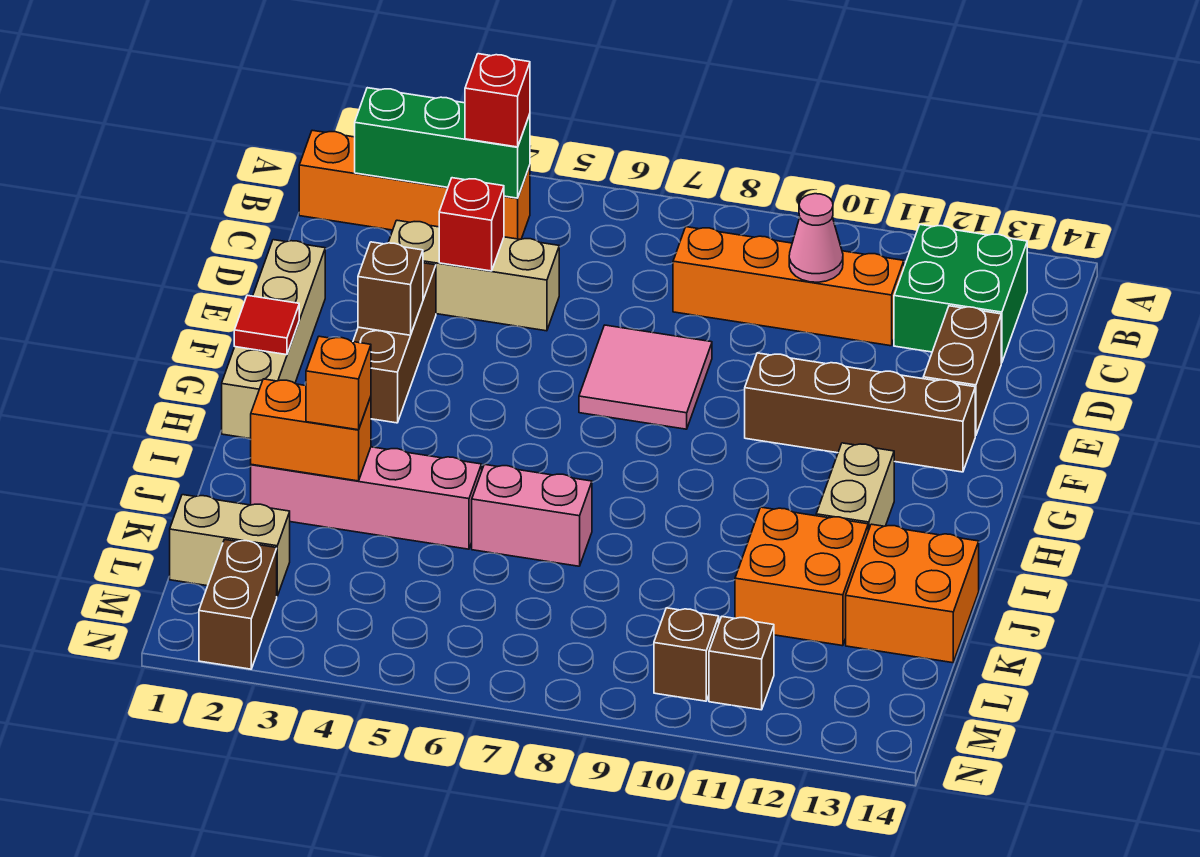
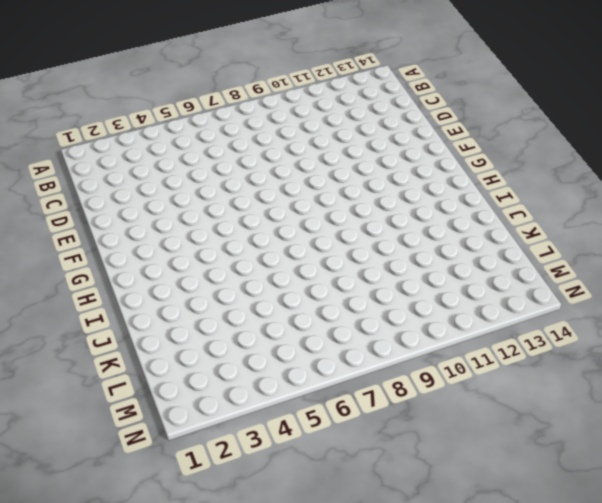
none -> orange brick B1:B4 level 1
none -> green brick B12:C13 level 1
none -> orange brick C8:C11 level 1

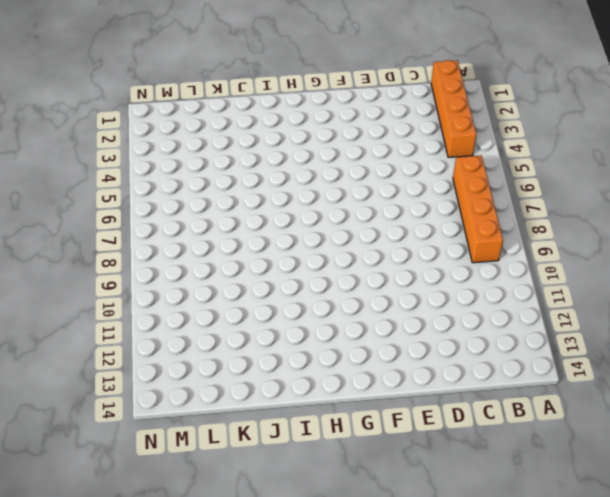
orange brick B6:B9 level 1 -> orange brick C8:C11 level 1
none -> green brick B12:C13 level 1
none -> tan brick D3:D5 level 1
none -> brown brick D13:E13 level 1

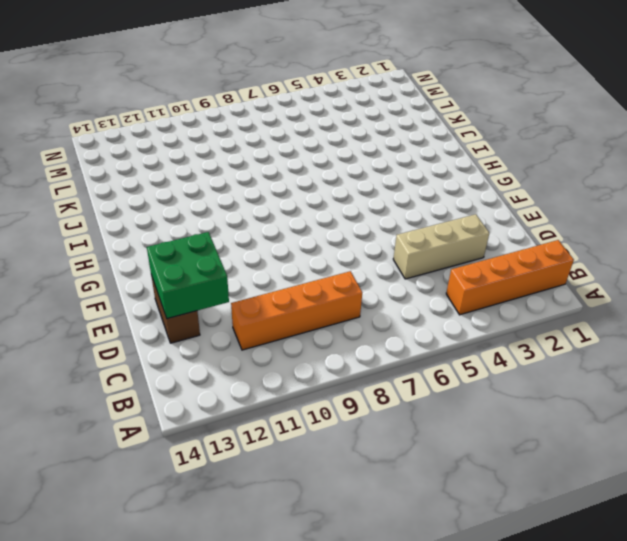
green brick D12:E13 level 2 -> green brick B12:C13 level 1
none -> tan brick E1:H1 level 1
none -> brown brick E3:G3 level 1
none -> pink tile E7:F8 level 1

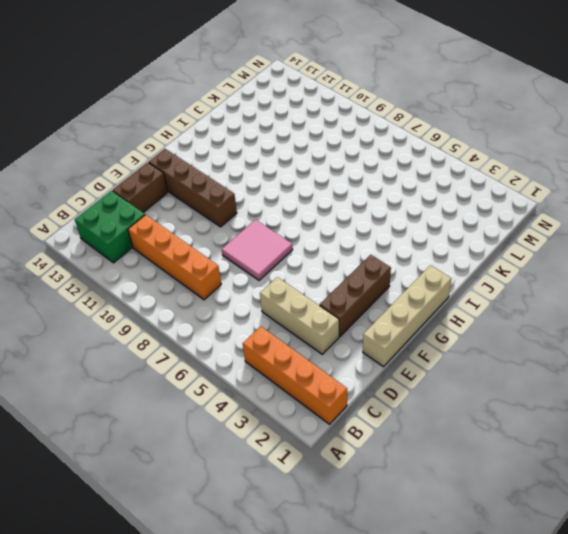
none -> tan brick H12:I12 level 1
none -> pink brick J2:J5 level 1
none -> pink brick J6:J7 level 1

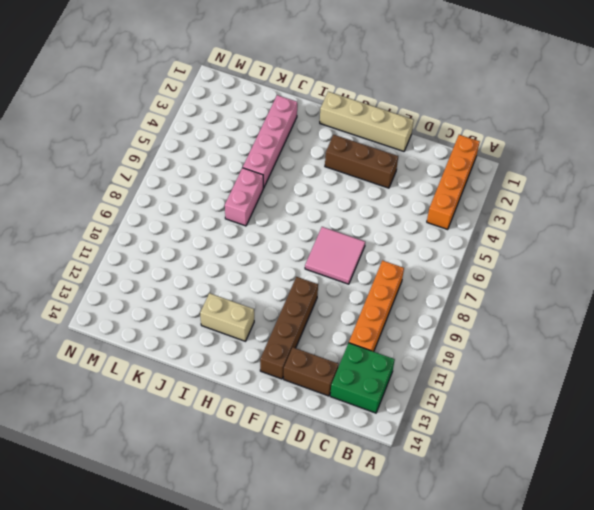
none -> tan brick D3:D5 level 1
none -> orange brick J11:K12 level 1
none -> orange brick J13:K14 level 1

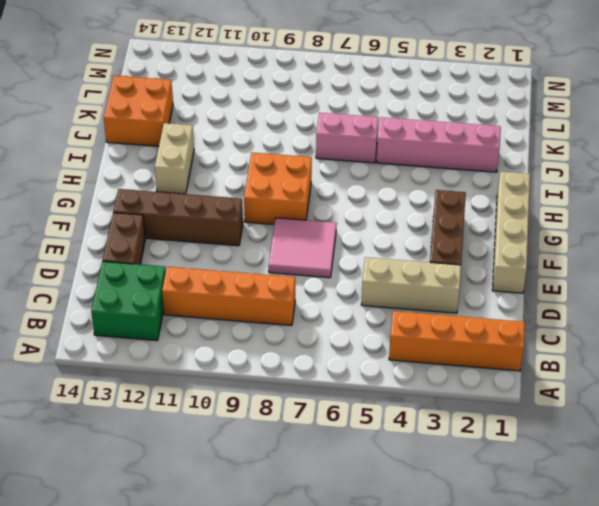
orange brick G8:H9 level 1 -> orange brick J11:K12 level 1
none -> tan brick L1:L2 level 1
none -> brown brick M2:N2 level 1
none -> brown brick M10 level 1

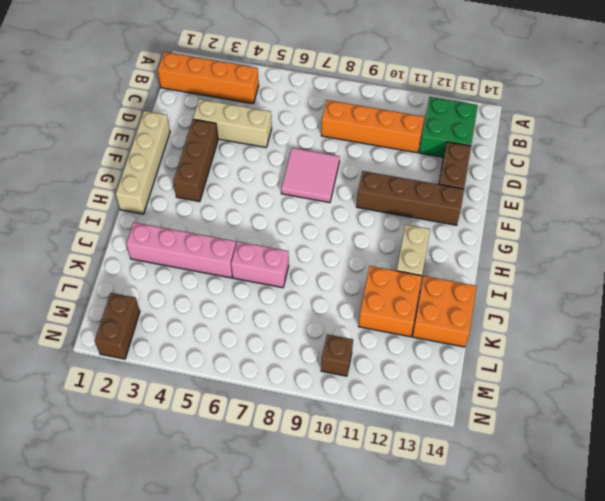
none -> tan brick L1:L2 level 1
none -> brown brick M11 level 1
none -> green brick B2:B4 level 2

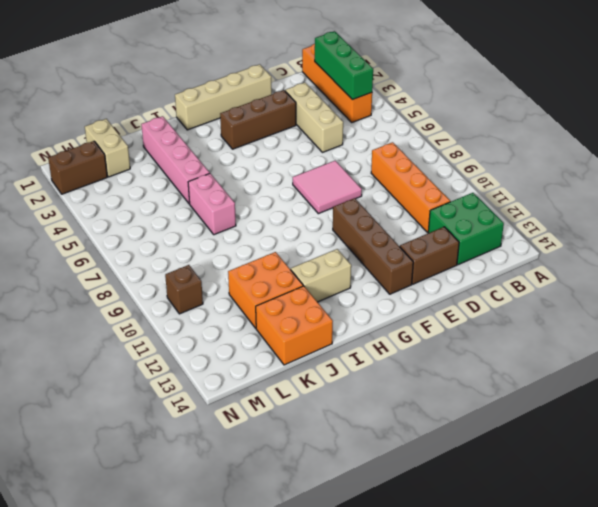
none -> brown brick M11 level 1
none -> pink cone C10 level 2
none -> red brick D4 level 2

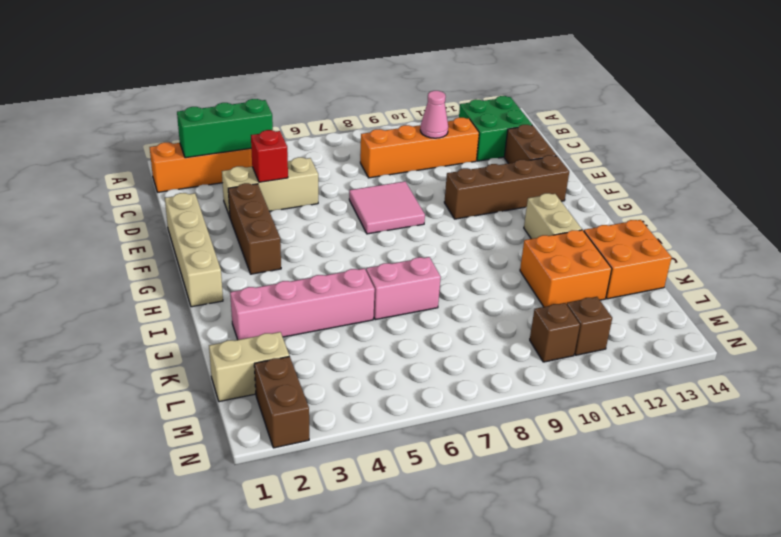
none -> brown brick F3 level 2
none -> red tile G1 level 2
none -> orange brick J2:J3 level 2

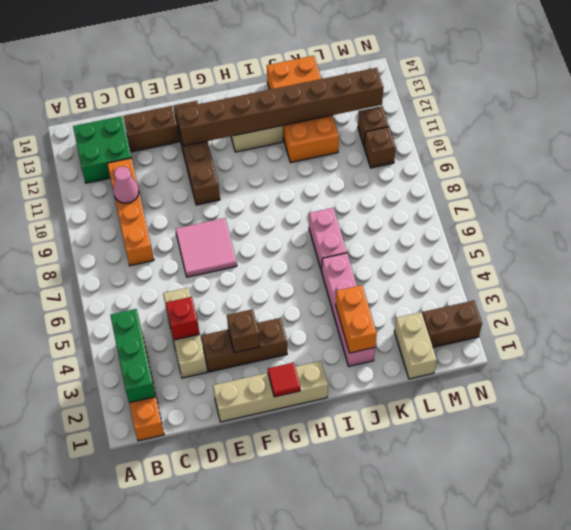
brown brick F12:M12 level 2 -> none
none -> red brick B4 level 3
none -> orange brick J3 level 3

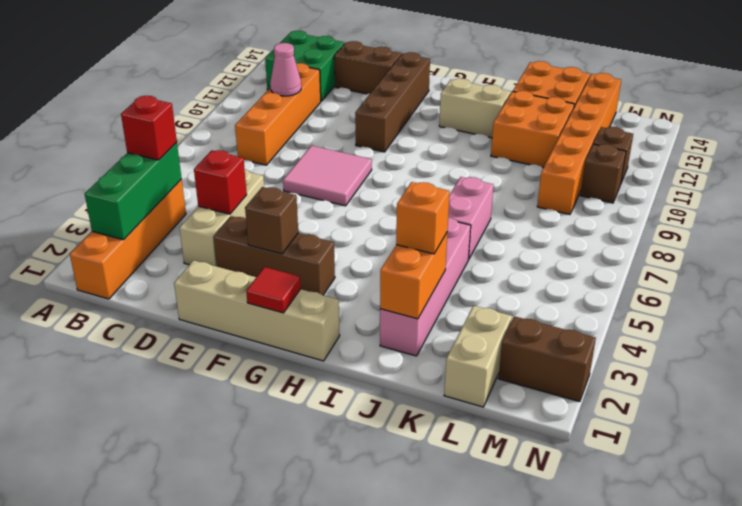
orange brick L9:L14 level 1 -> none

